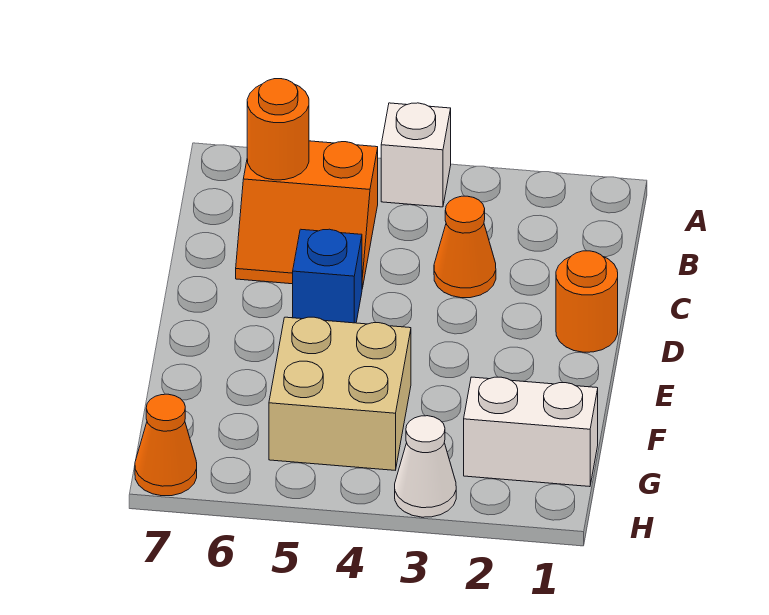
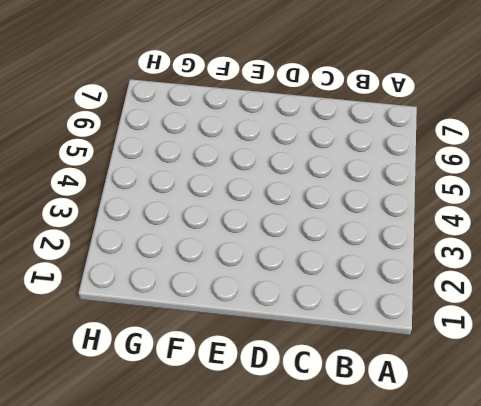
none -> white brick A4 level 1
none -> orange slope B5:C6 level 1 top B

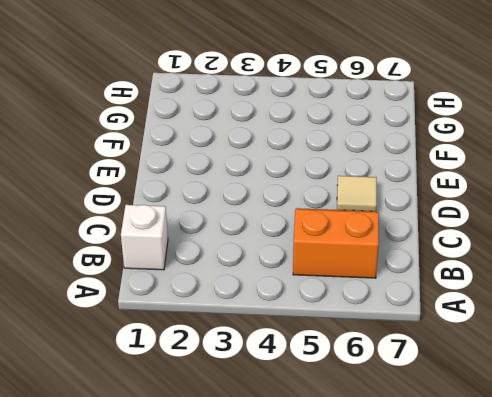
white brick B1 level 1 -> white brick A4 level 1
tan tile D6 level 1 -> none
none -> orange cone C3 level 1
none -> orange round brick D1 level 1

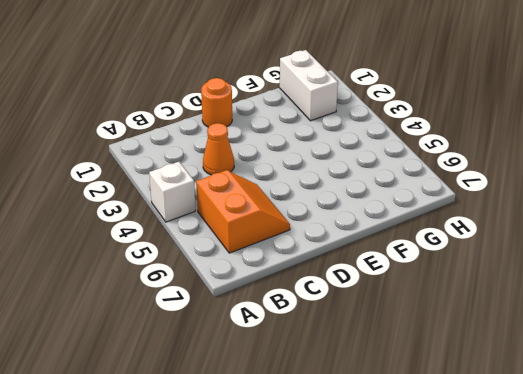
none -> blue brick D5 level 1
none -> tan brick F4:G5 level 1

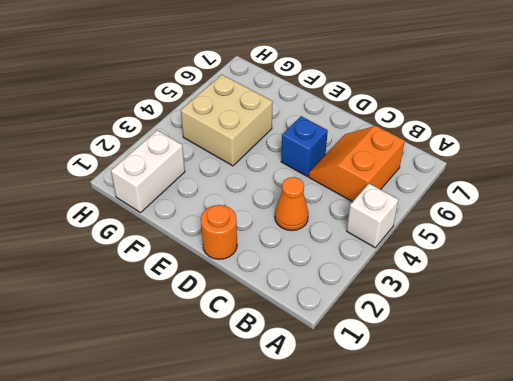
none -> white cone H3 level 1
none -> orange cone H7 level 1

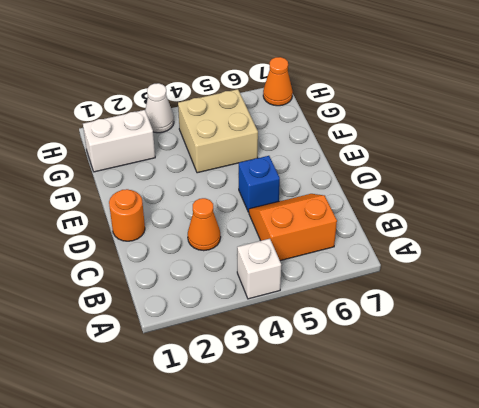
none -> orange round brick B6 level 2

